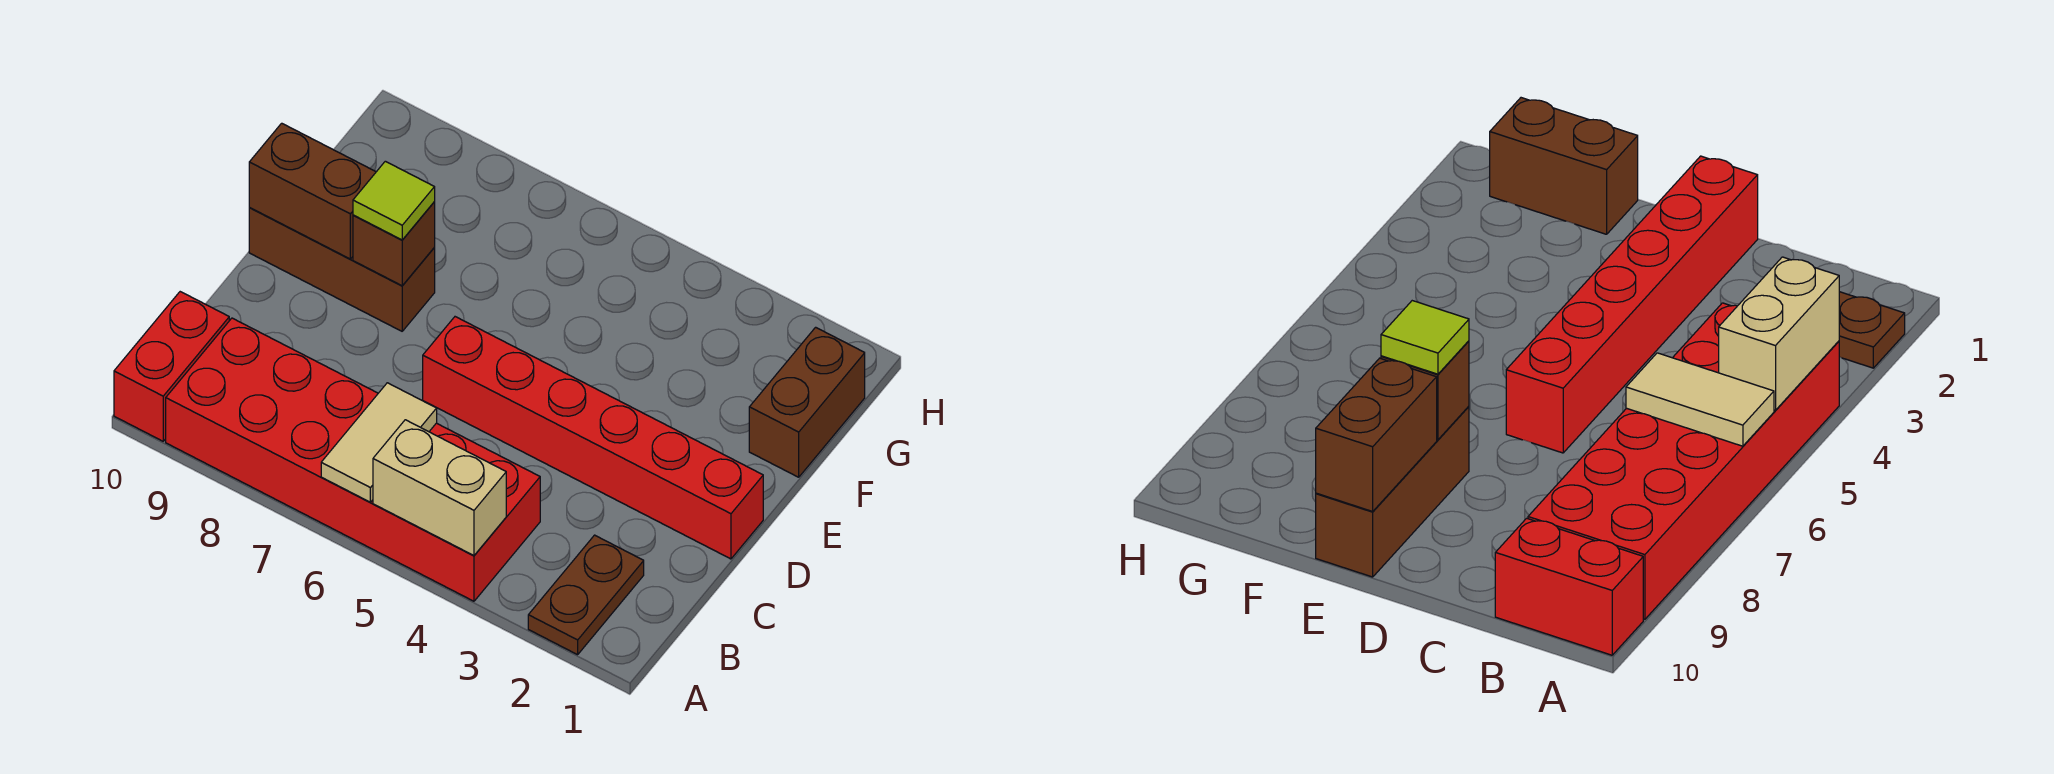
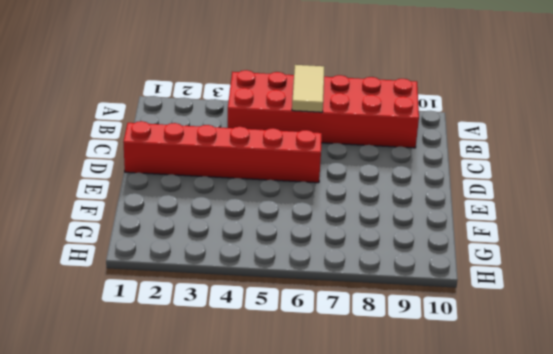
none -> brown plate A2:B2 level 1
none -> red brick A10:B10 level 1

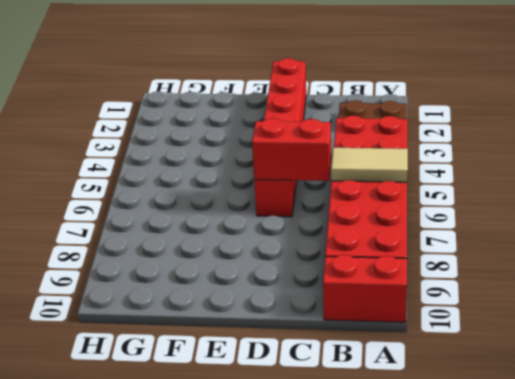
red brick C6:D6 level 2 -> none
none -> brown brick E8:E10 level 1
none -> brown brick F1:G1 level 1

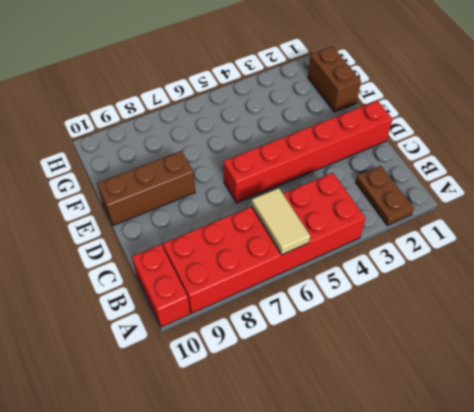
none -> tan brick A4:A5 level 2
none -> brown brick E8 level 2

